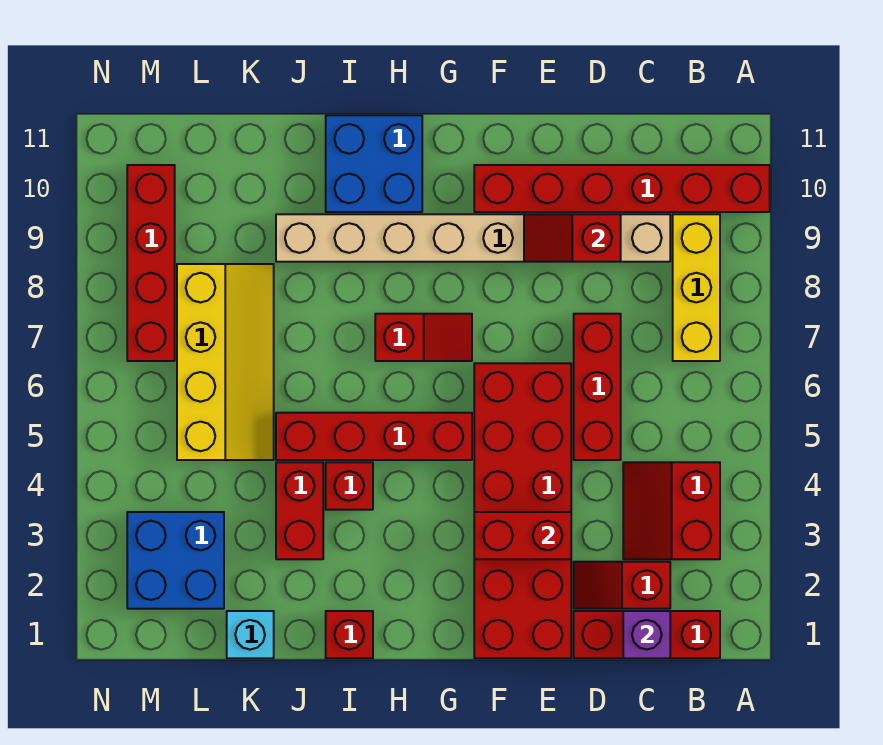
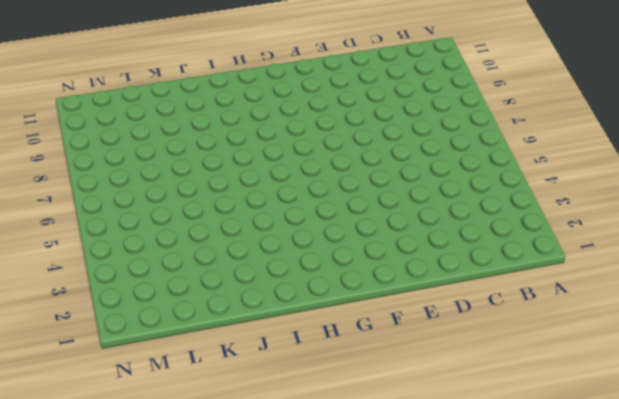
none -> red brick A10:F10 level 1
none -> red brick B1:D1 level 1
none -> red slope B3:C4 level 1 top B

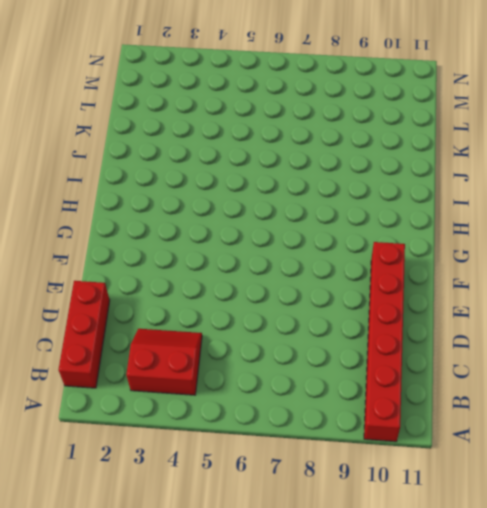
none -> yellow brick B7:B9 level 1
none -> red slope C2:D2 level 1 top C
none -> tan brick C9:J9 level 1

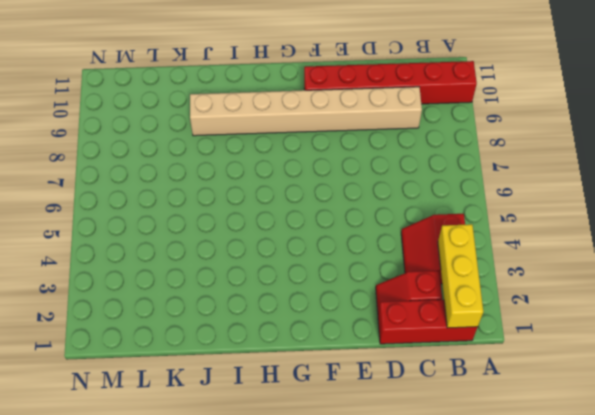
yellow brick B1:B3 level 2 -> yellow brick B7:B9 level 1
none -> red brick D5:D7 level 1
none -> red brick E1:F6 level 1
none -> red brick G5:J5 level 1

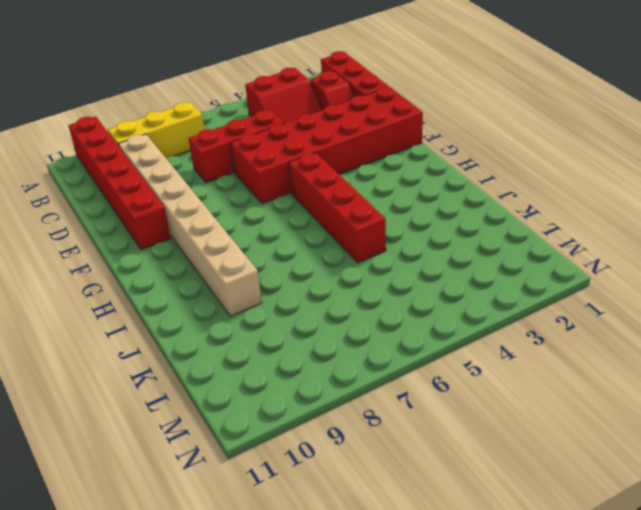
none -> red slope G7:H7 level 1 top H
none -> blue brick H10:I11 level 1
none -> red brick I1 level 1

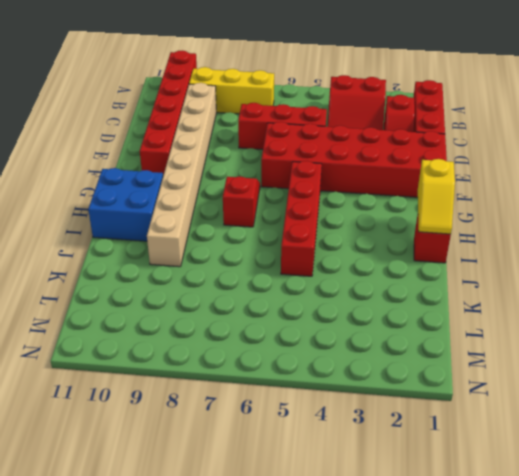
yellow slope H1:I1 level 2 top H -> none
none -> red brick I4 level 1
none -> red brick J3:J4 level 1
none -> cyan brick K1 level 1

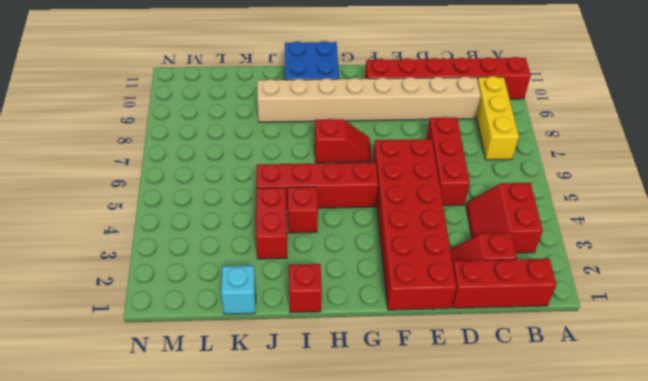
none -> yellow slope K5:L8 level 1 top L
none -> blue brick L2:M3 level 1
none -> red brick M7:M10 level 1

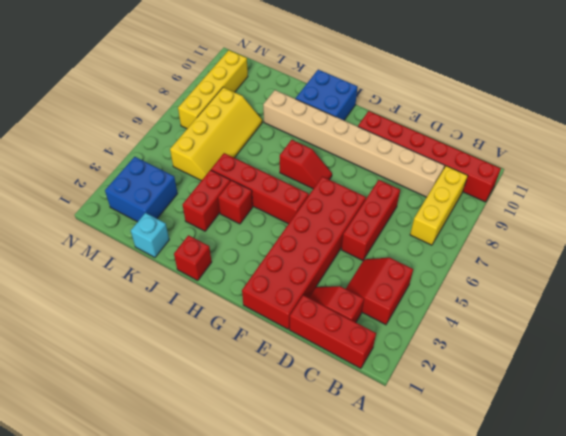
yellow brick M7:M10 level 1 -> red brick M7:M10 level 1
none -> purple brick C1 level 2
none -> red slope D9:E9 level 2 top D
none -> red brick E3:F3 level 2

